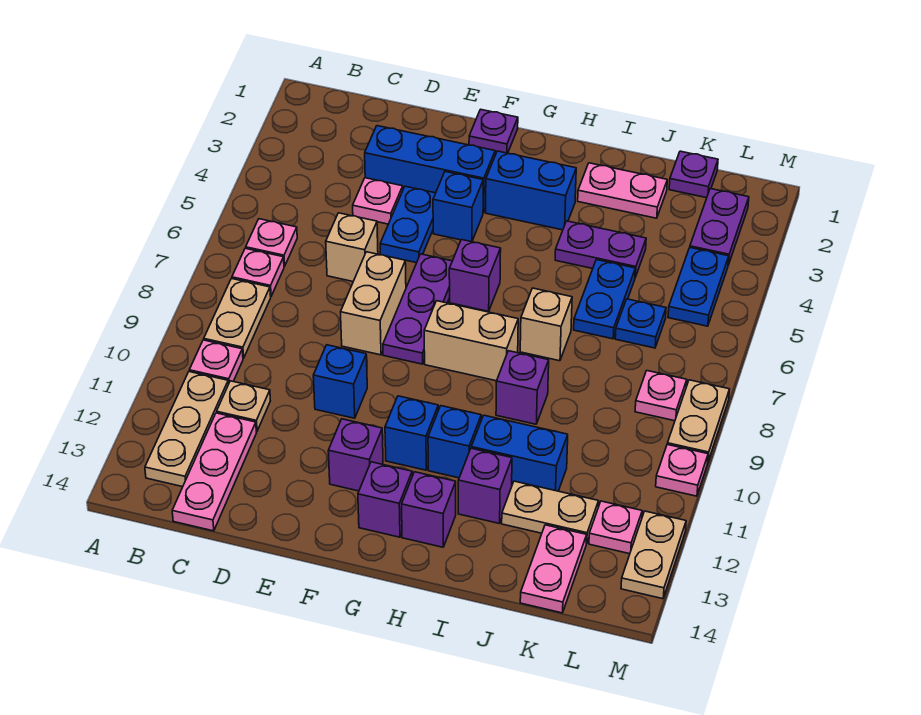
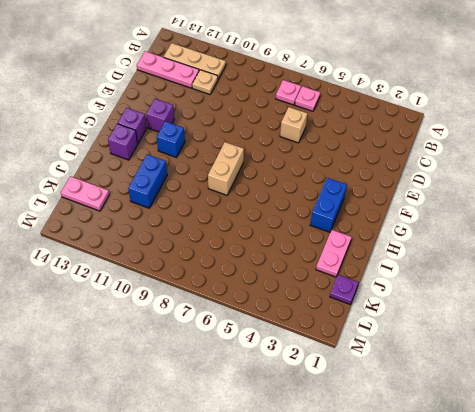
none -> tan plate B8:B9 level 1
none -> pink plate B10 level 1
none -> blue brick D3:F3 level 1
none -> pink plate D4 level 1

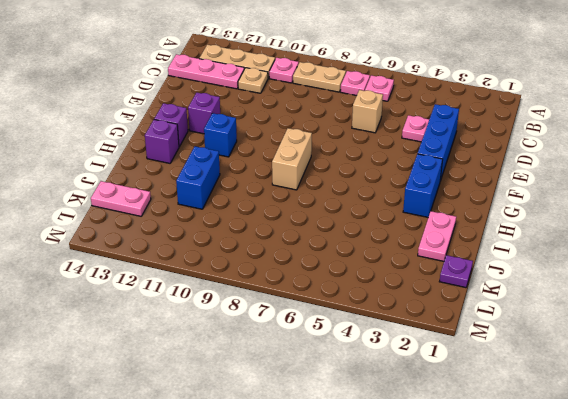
none -> blue plate E4:E5 level 1
none -> tan brick E7:E8 level 1
none -> blue brick E10 level 1
none -> purple plate F1 level 1

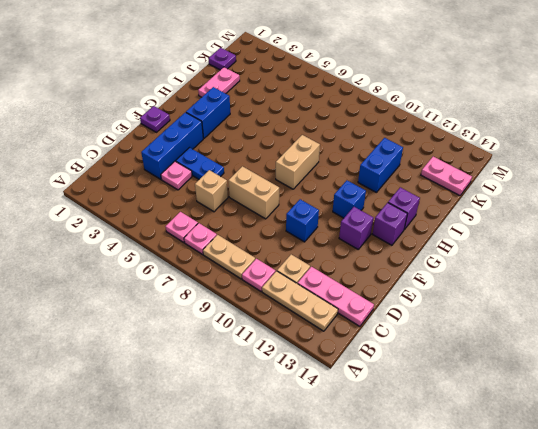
none -> blue brick F4 level 1
none -> purple plate F6:F8 level 1
none -> purple brick G6 level 1
none -> blue brick H11 level 1

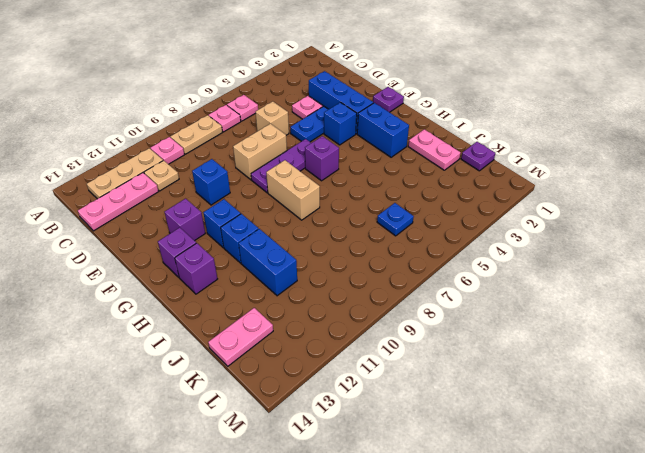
none -> purple plate I4:J4 level 1
none -> tan brick I7 level 1
none -> purple brick I9 level 1
none -> purple brick I12 level 1

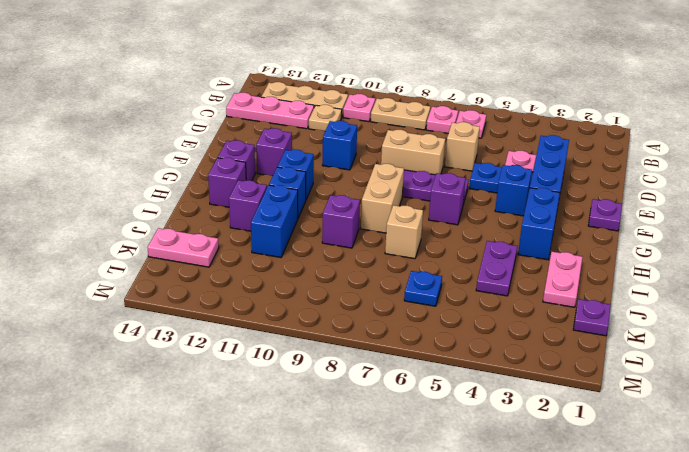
none -> blue plate J5:J6 level 1
none -> tan plate J12:K12 level 1
none -> purple plate L2:L3 level 1
none -> blue plate L4:L5 level 1

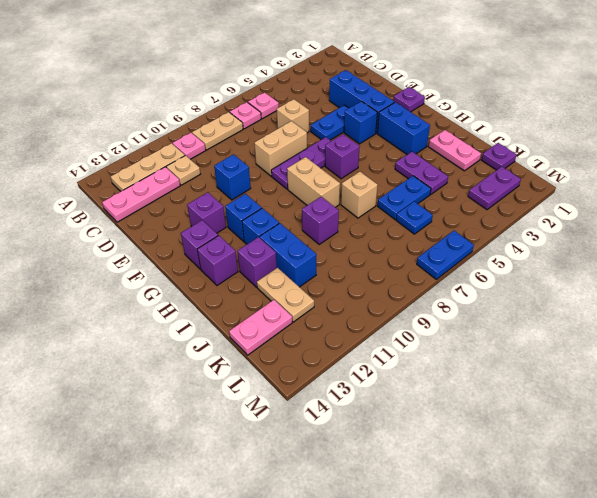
blue plate M6:M7 level 1 -> blue plate L4:L5 level 1
none -> pink plate D4 level 1
none -> pink plate L8 level 1
none -> pink plate L12 level 1
none -> tan plate M8:M9 level 1

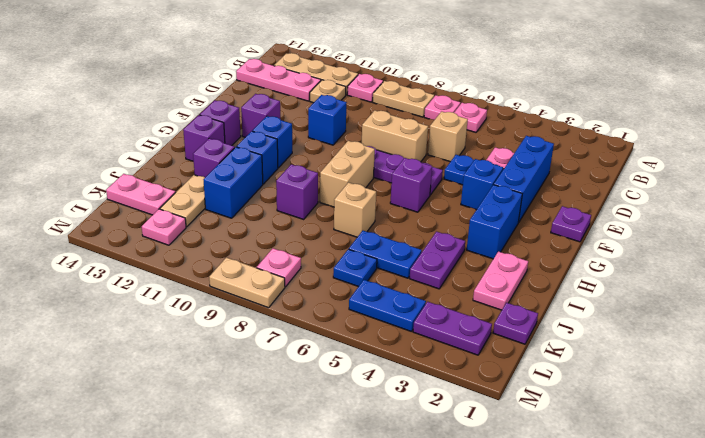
none -> pink plate M10 level 1
none -> tan plate M12:M13 level 1

